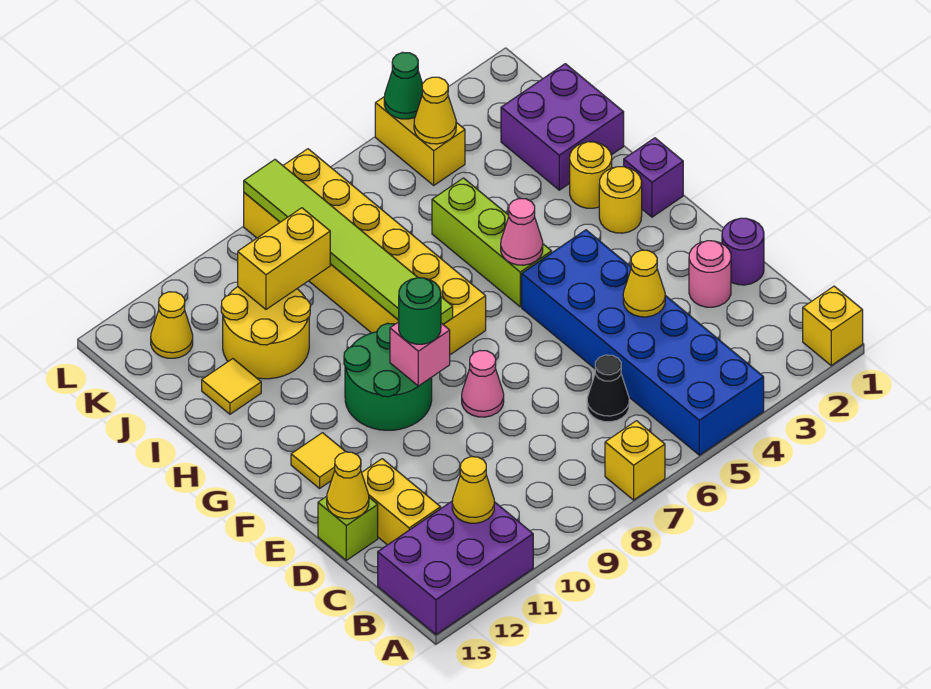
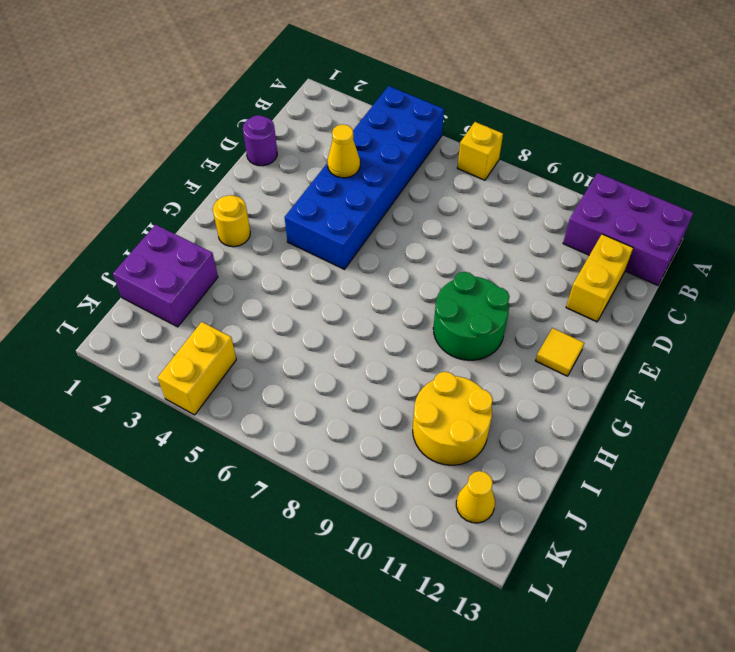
none -> yellow brick A1 level 1
none -> black cone C6 level 1
none -> pink round brick D2 level 1
none -> lime brick D13 level 1

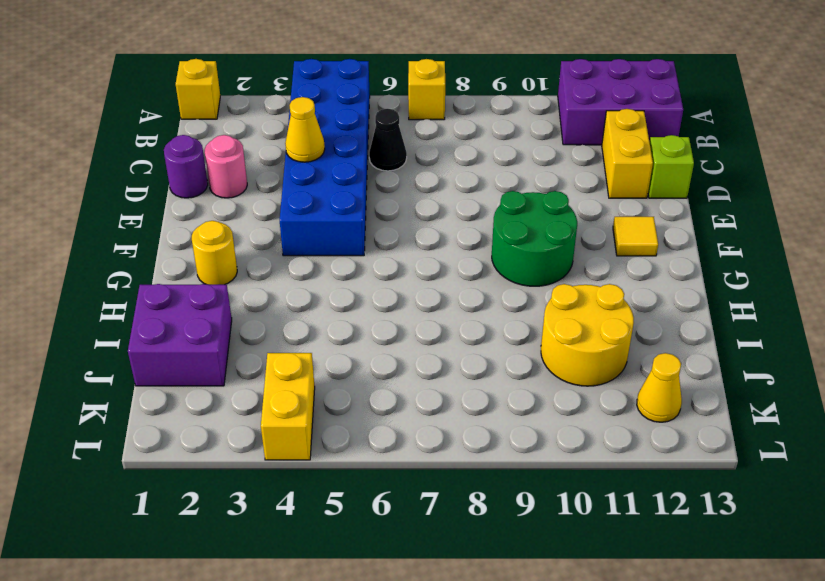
none -> pink cone E8 level 1
none -> purple brick G1 level 1
none -> lime brick G5:I5 level 1
none -> yellow brick G7:L8 level 1

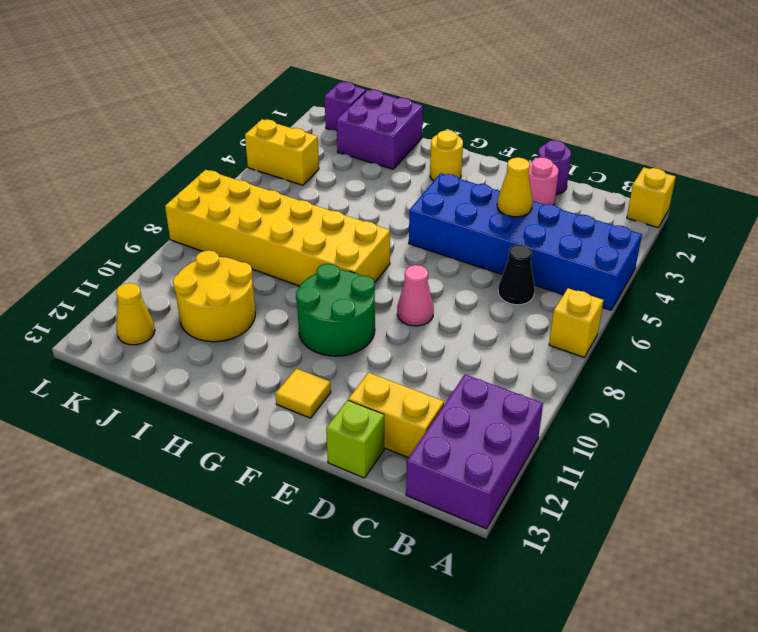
purple brick K1 level 1 -> purple brick G1 level 1
none -> lime brick G5:I5 level 1
none -> yellow round brick H2 level 1
none -> yellow tile I12 level 1
none -> yellow cone B11 level 2

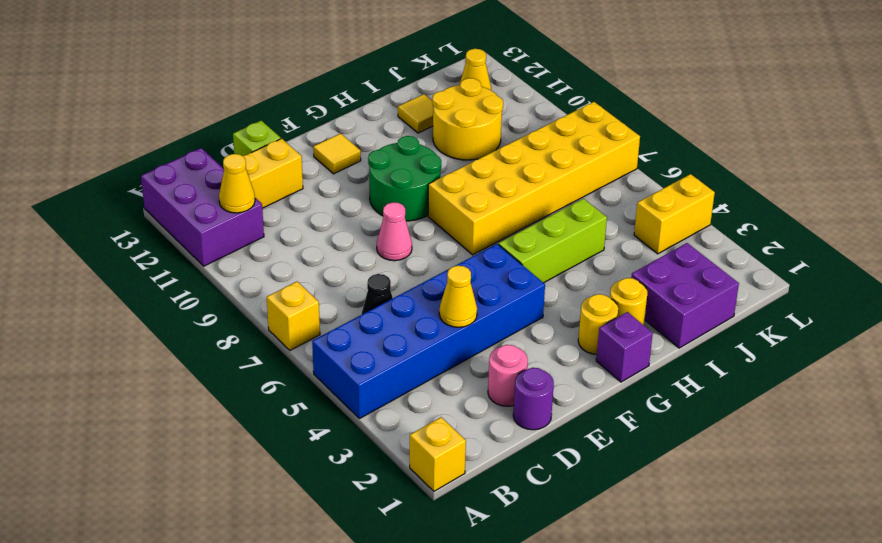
none -> yellow cone D13 level 2
none -> pink brick F9 level 2
none -> pink cone G5 level 2
none -> lime tile G8:L8 level 2

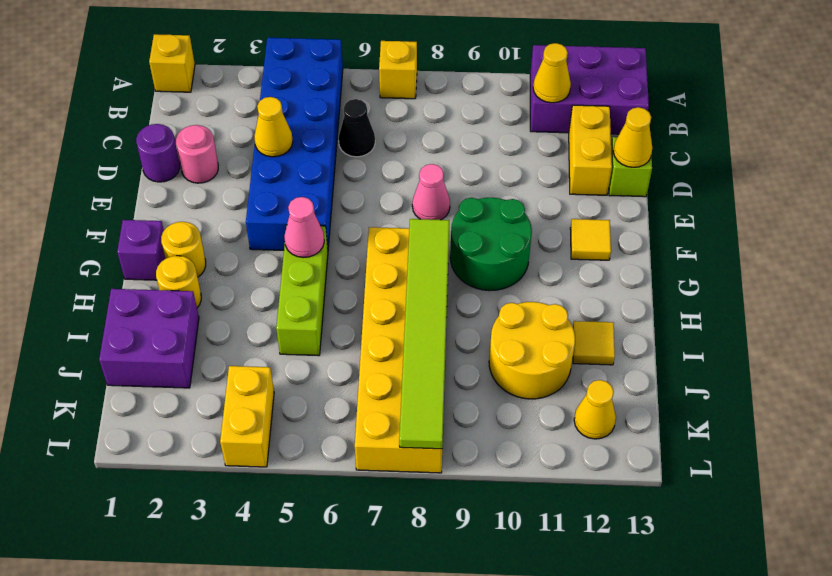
none -> pink brick F9 level 2
none -> yellow brick J9:J10 level 2
none -> yellow cone K4 level 2
none -> green cone L4 level 2

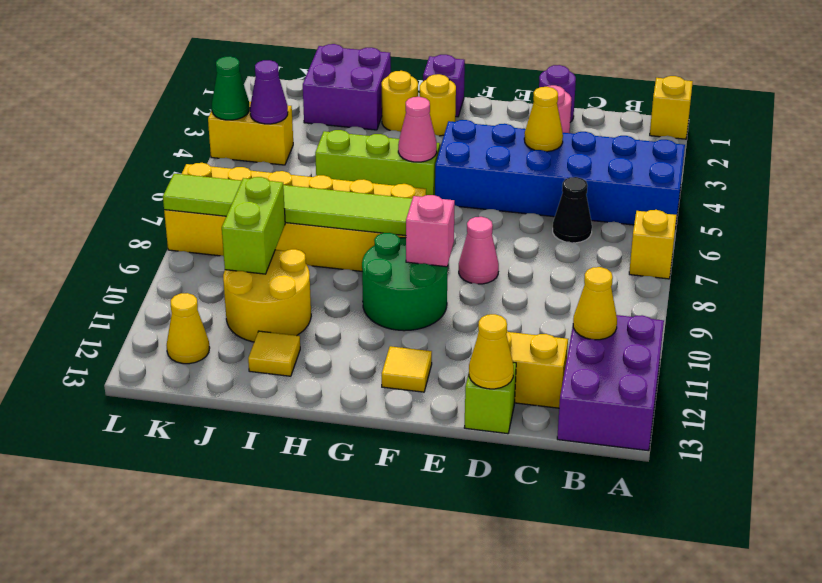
lime brick J9:J10 level 2 -> yellow brick J9:J10 level 2
purple cone K4 level 2 -> yellow cone K4 level 2
none -> green round brick F9 level 3

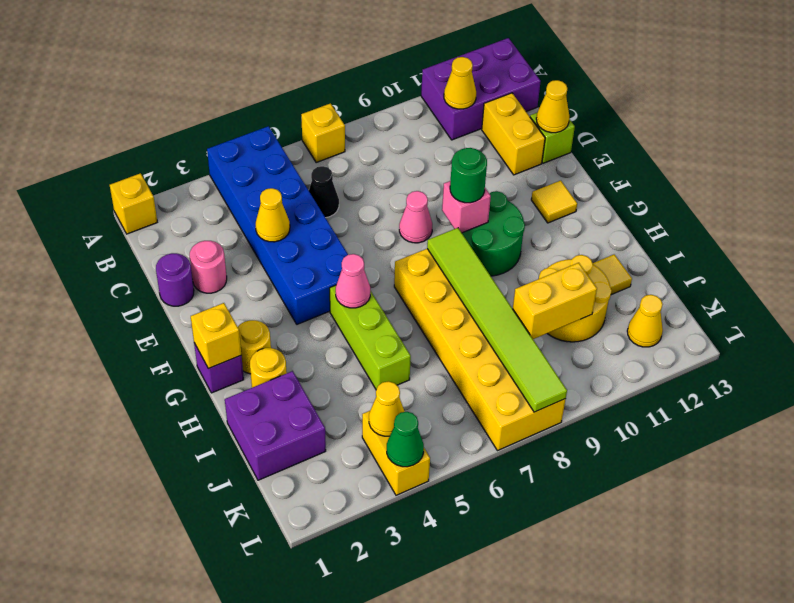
yellow brick G1 level 2 -> none

